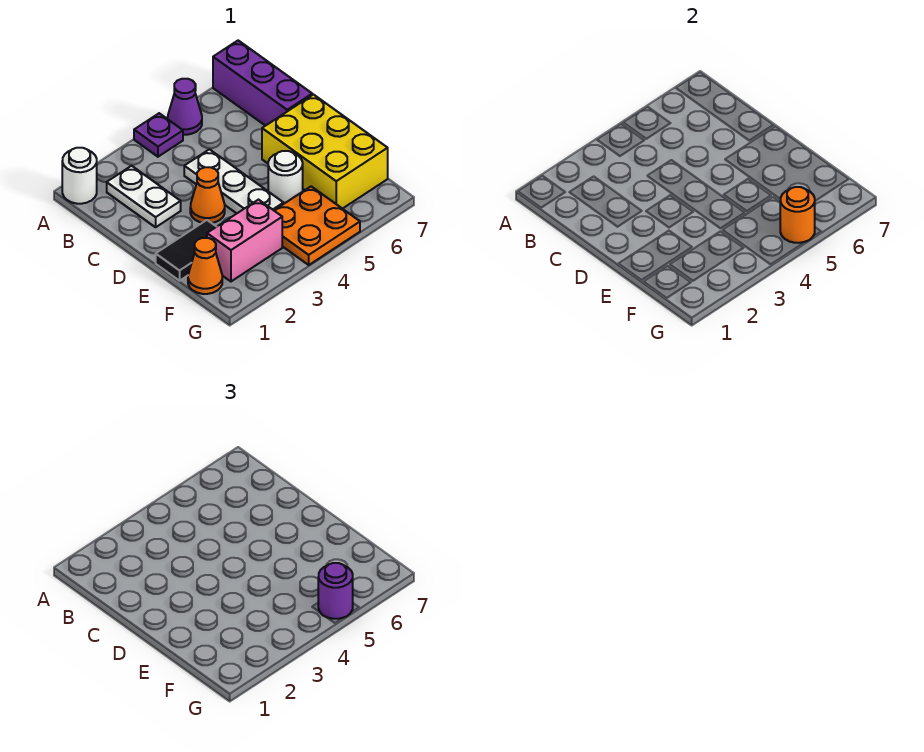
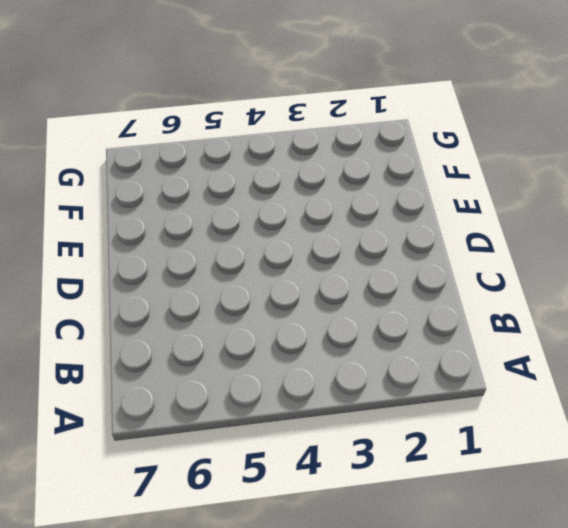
none -> white round brick A1 level 1
none -> purple plate A4 level 1
none -> purple cone A5 level 1

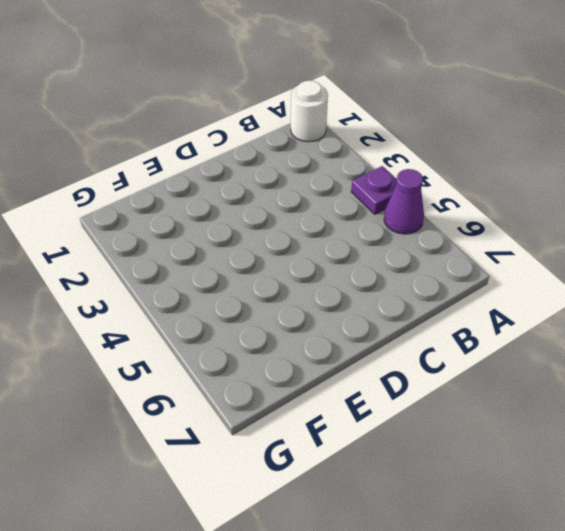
none -> purple brick A7:C7 level 1
none -> white plate B2:C2 level 1
none -> white plate C4:E4 level 1

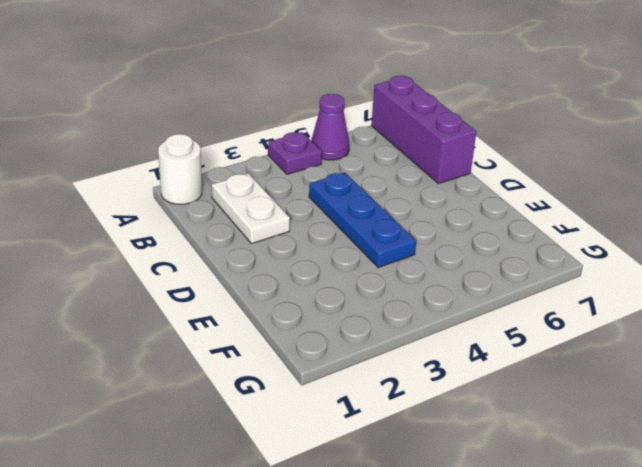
blue plate C4:E4 level 1 -> white plate C4:E4 level 1
none -> orange cone D3 level 1
none -> yellow brick D6:F7 level 1
none -> black tile E1:E2 level 1

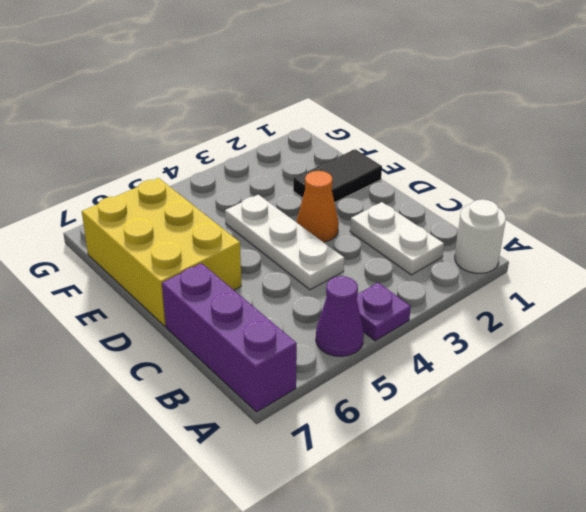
none -> white round brick E5 level 1
none -> orange cone F1 level 1
none -> pink brick F2:F3 level 1

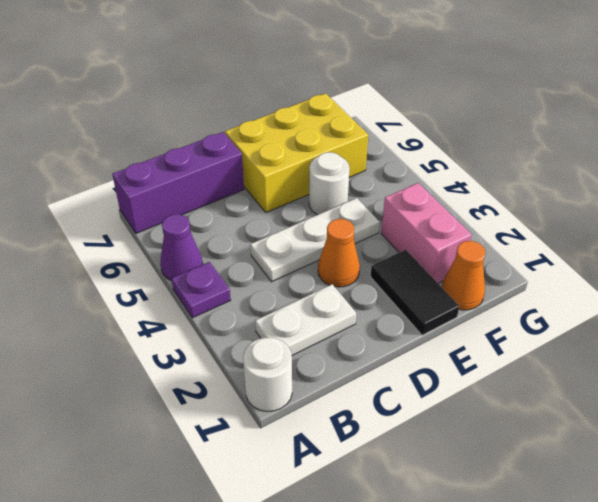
none -> orange plate F4:G5 level 1
none -> orange round brick G5 level 2
none -> purple round brick G5 level 3

